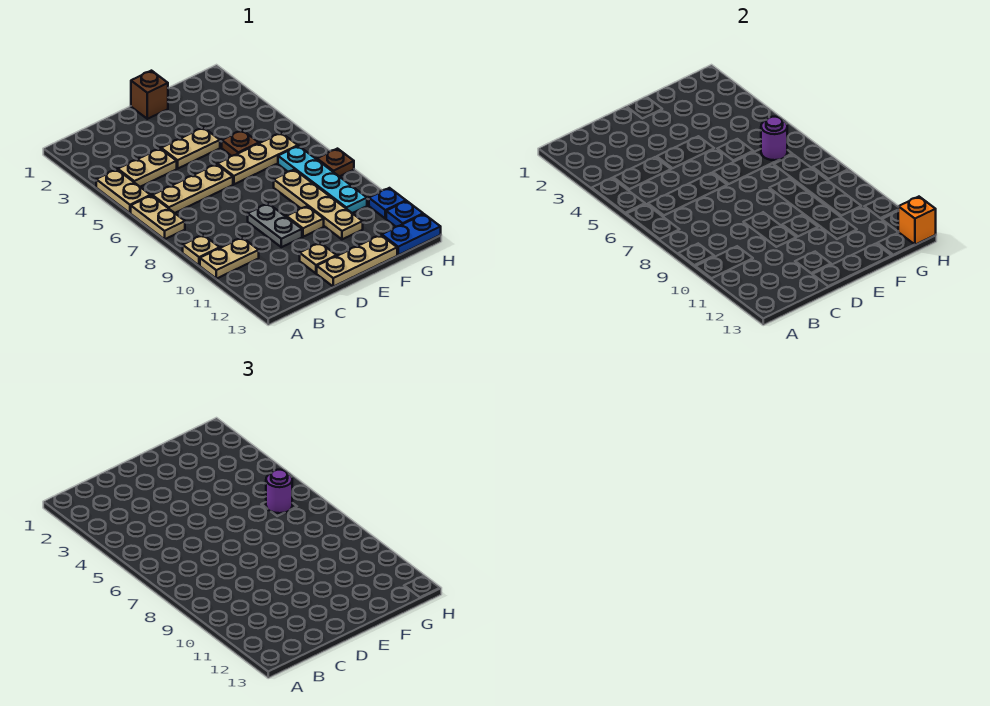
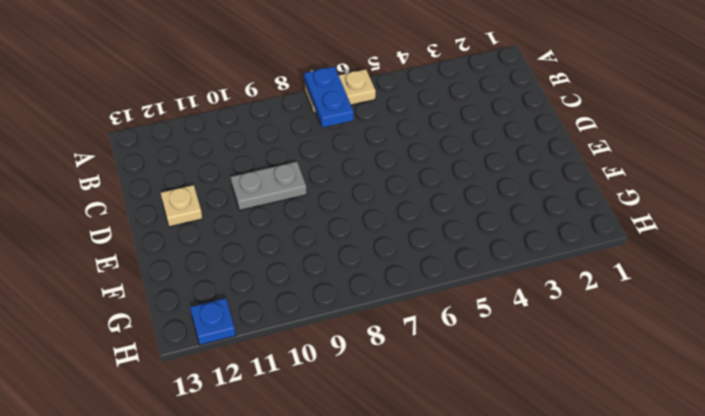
blue plate A7:B7 level 2 -> blue plate G13:H13 level 1
none -> tan plate A4:A5 level 1
none -> tan plate A9 level 1
none -> tan plate A10:B10 level 1

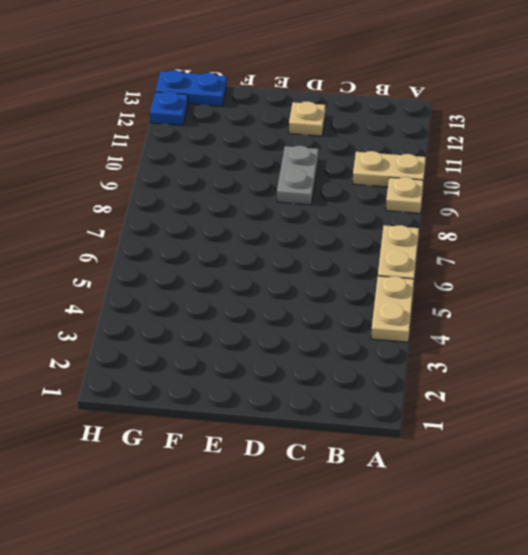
none -> tan plate B4:C4 level 1
none -> tan plate B6:D6 level 1
none -> tan plate D4:E4 level 1

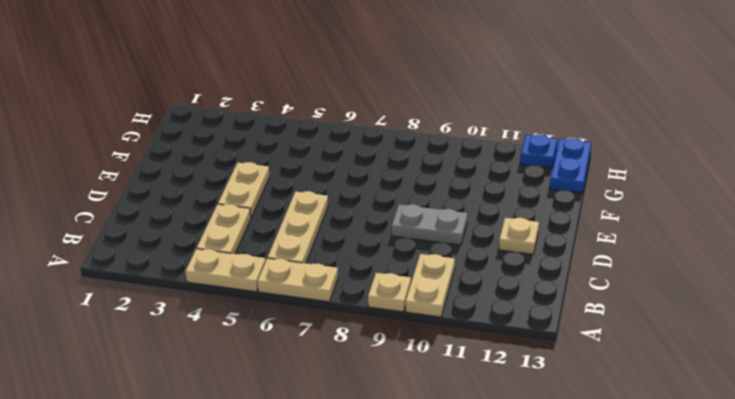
none -> tan plate D13:F13 level 1
none -> brown brick E1 level 1
none -> tan plate E6:G6 level 1

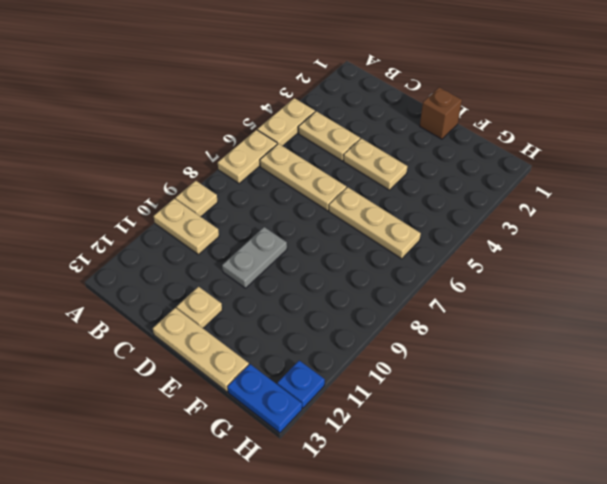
none -> tan plate E10 level 1
none -> brown plate F5 level 1
none -> tan plate F8:F11 level 1

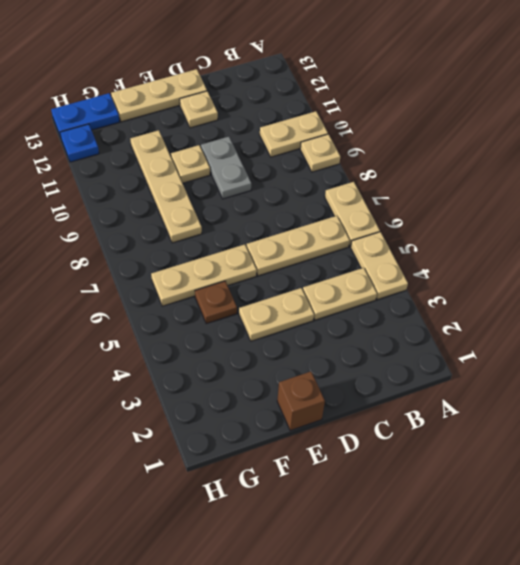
none -> cyan plate G7:G10 level 1
none -> brown plate H8 level 1
none -> blue plate H11 level 1

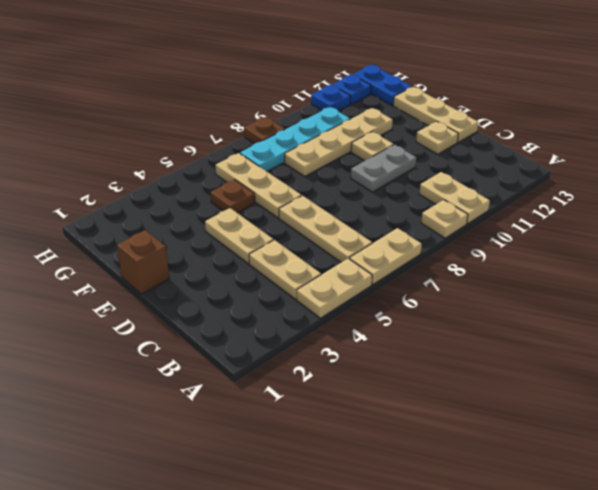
none -> purple round brick G6 level 2
none -> orange brick H13 level 2
none -> purple round brick G6 level 3

